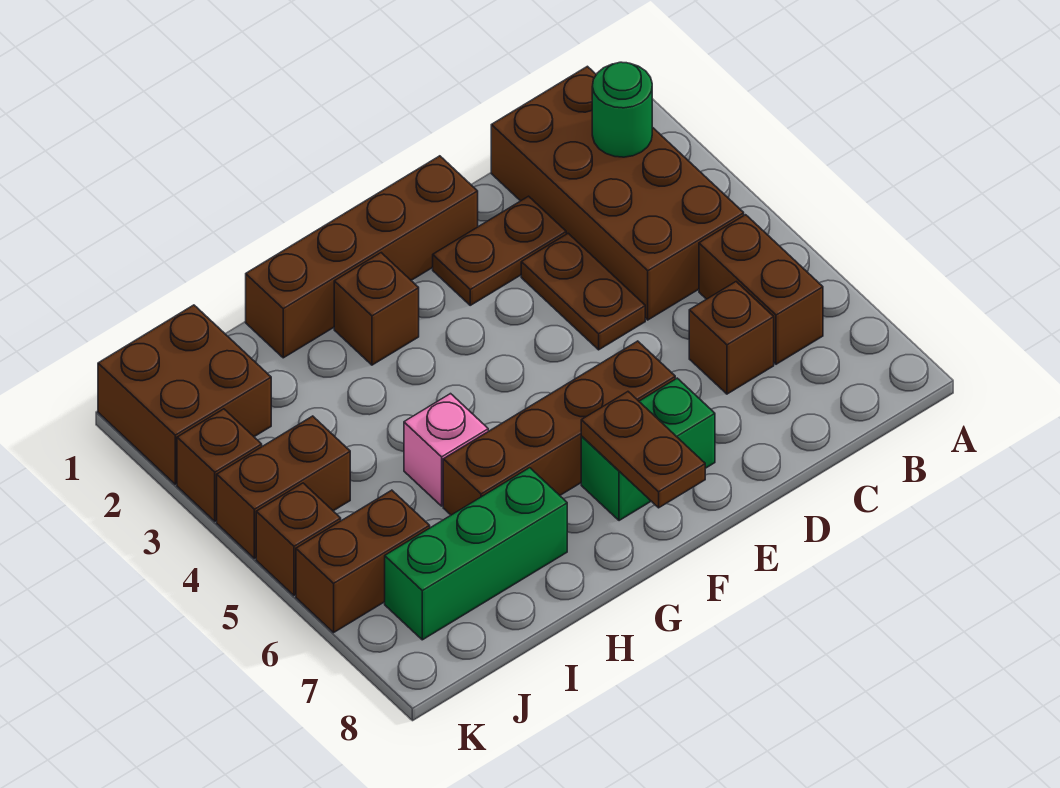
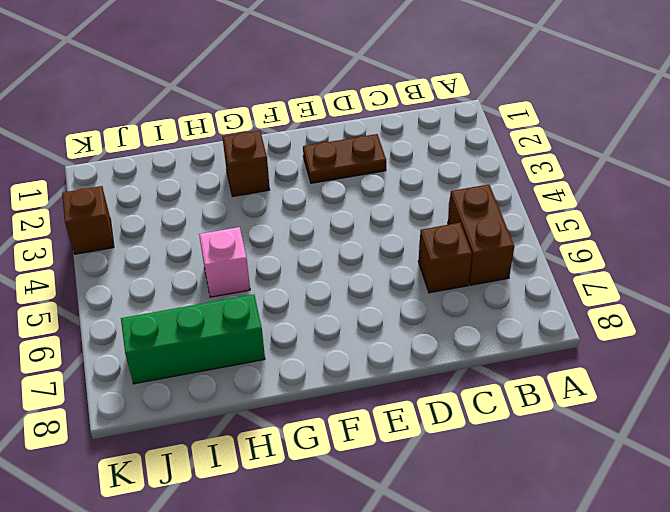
none -> brown brick B1:C4 level 1
none -> brown plate D3:D4 level 1
none -> brown brick E1:H1 level 1

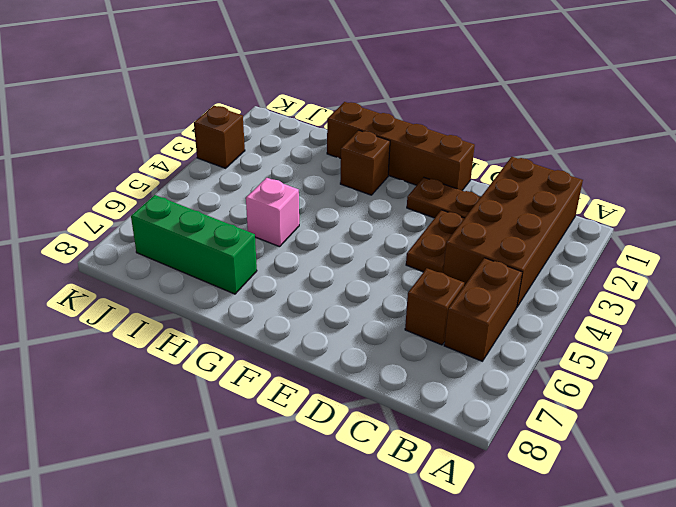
none -> brown brick E6:H6 level 1
none -> green brick E7:F7 level 1
none -> brown brick J1:K2 level 1

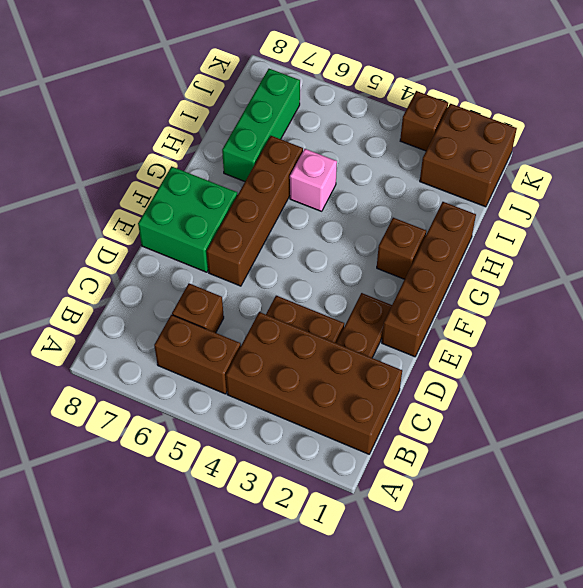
green brick E7:F8 level 1 -> green brick E7:F7 level 1
none -> brown brick J4:K4 level 1
none -> brown brick J6:K6 level 1
none -> brown brick K5 level 1

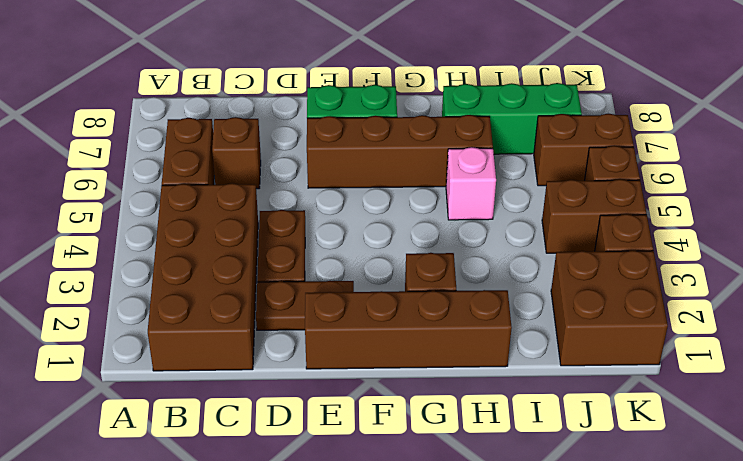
none -> green round brick B2 level 2
none -> brown plate F7:F8 level 2

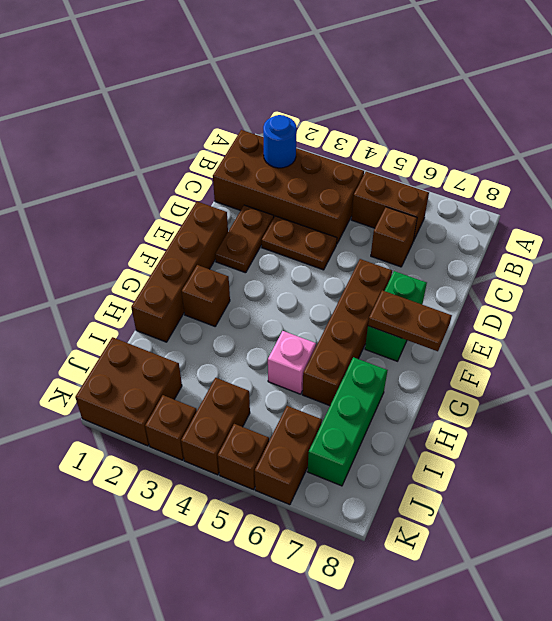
blue round brick B2 level 2 -> green round brick B2 level 2

